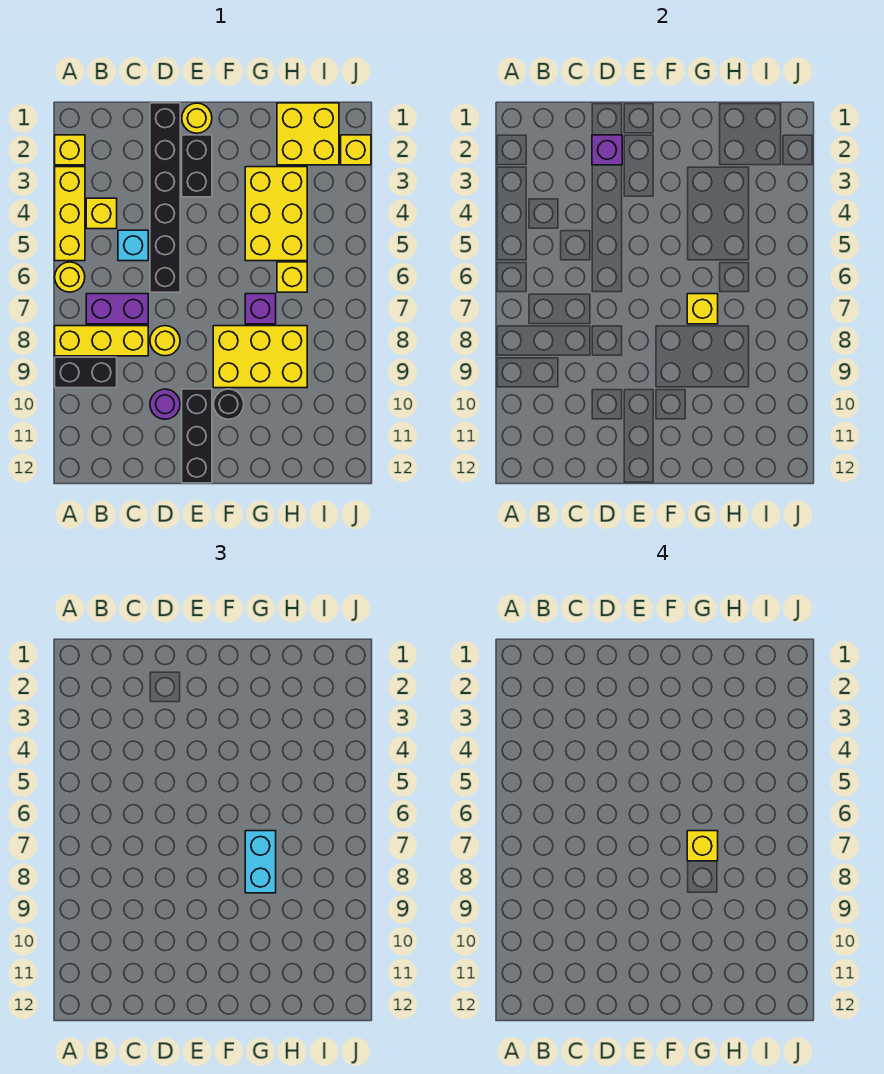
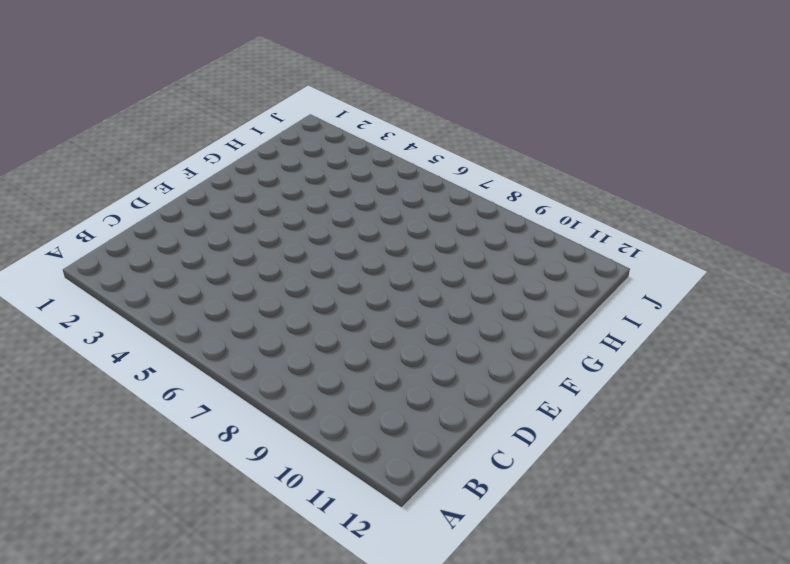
none -> yellow brick A2 level 1
none -> yellow brick A3:A5 level 1
none -> yellow round brick A6 level 1

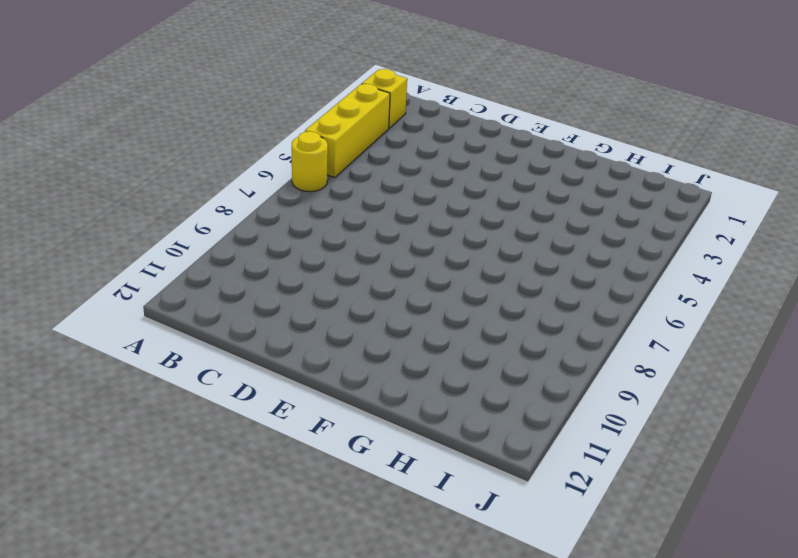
none -> yellow brick A8:C8 level 1
none -> black brick A9:B9 level 1
none -> yellow brick B4 level 1

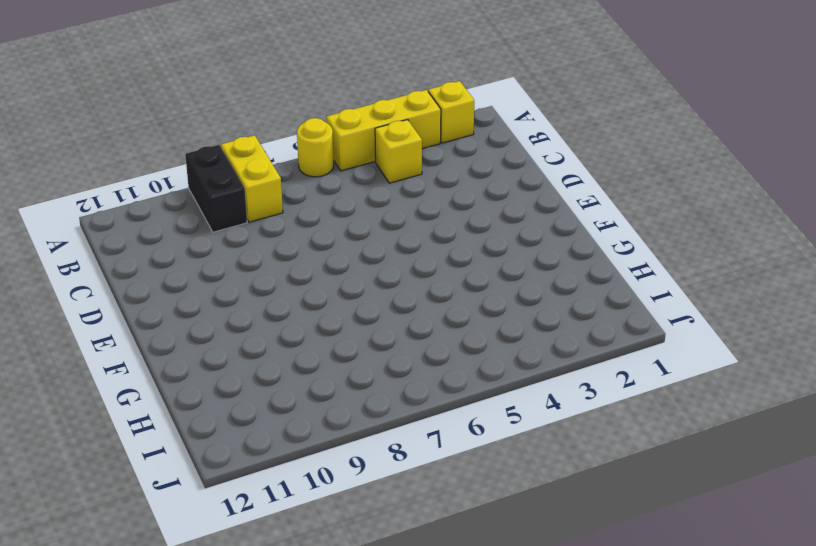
yellow brick A8:B8 level 1 -> yellow brick A8:C8 level 1
none -> purple brick B7:C7 level 1
none -> cyan brick C5 level 1
none -> black brick D1:D6 level 1

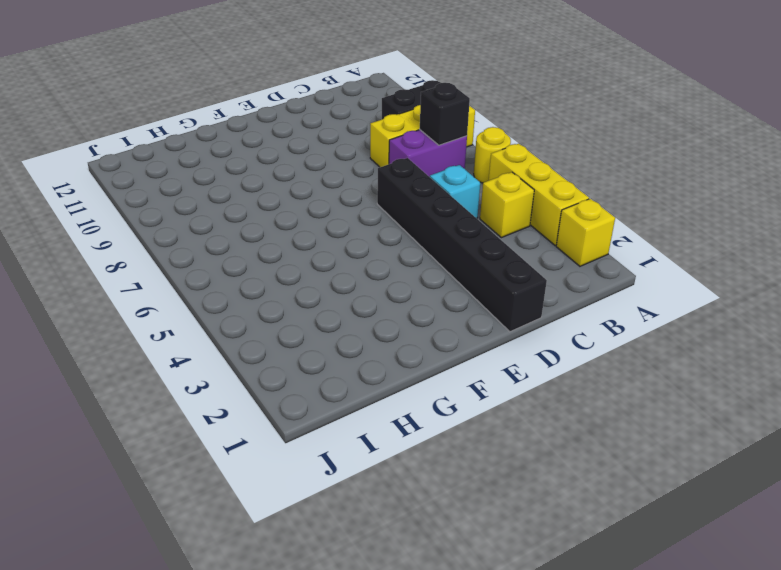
black brick B7 level 2 -> none
none -> yellow round brick D8 level 1
none -> purple round brick D10 level 1
none -> yellow round brick E1 level 1

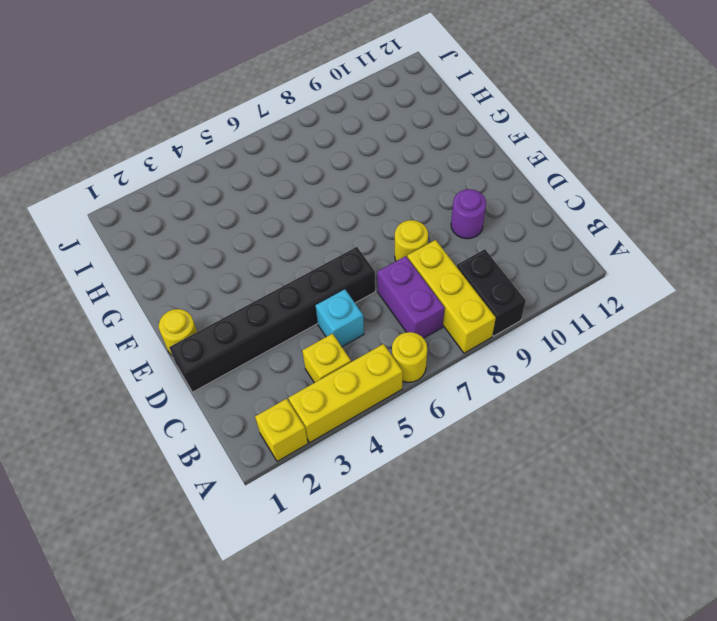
none -> black brick E2:E3 level 1
none -> black brick E10:E12 level 1
none -> yellow brick F8:H9 level 1

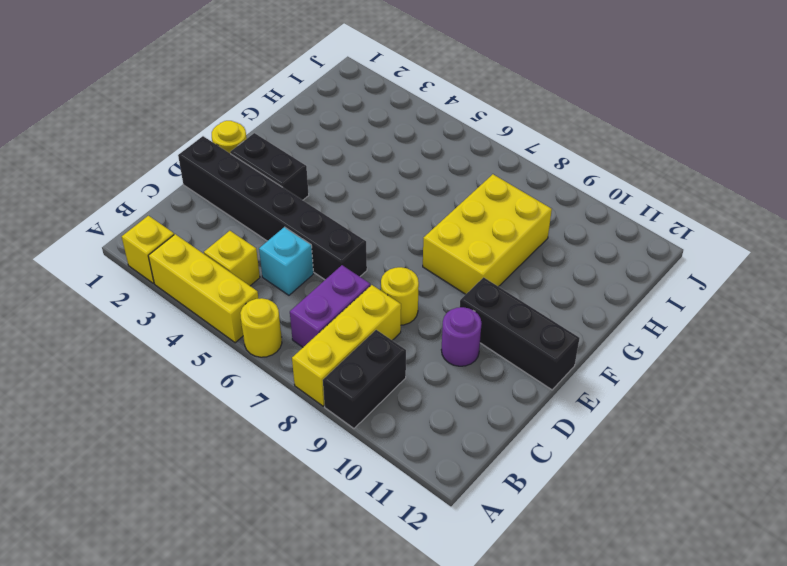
none -> black round brick F10 level 1
none -> yellow brick G3:H5 level 1
none -> purple brick G7 level 1

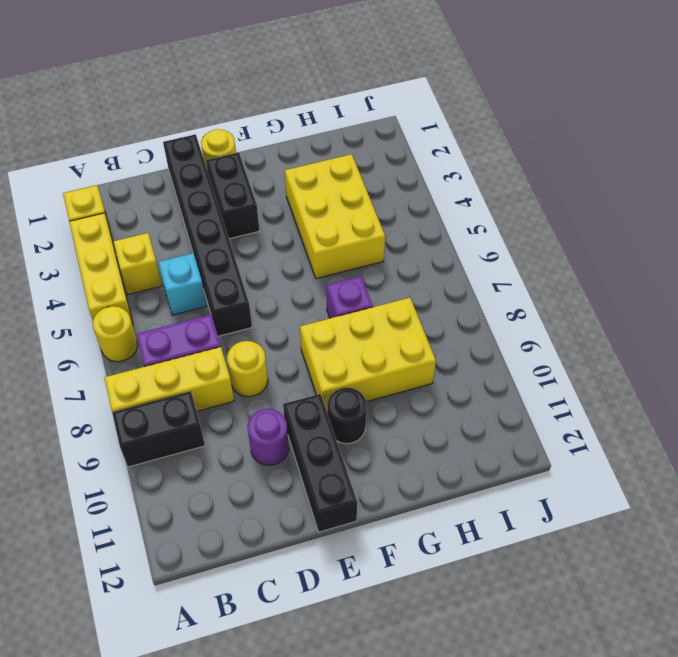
none -> yellow brick H1:I2 level 1
none -> yellow brick H6 level 1
none -> yellow brick J2 level 1

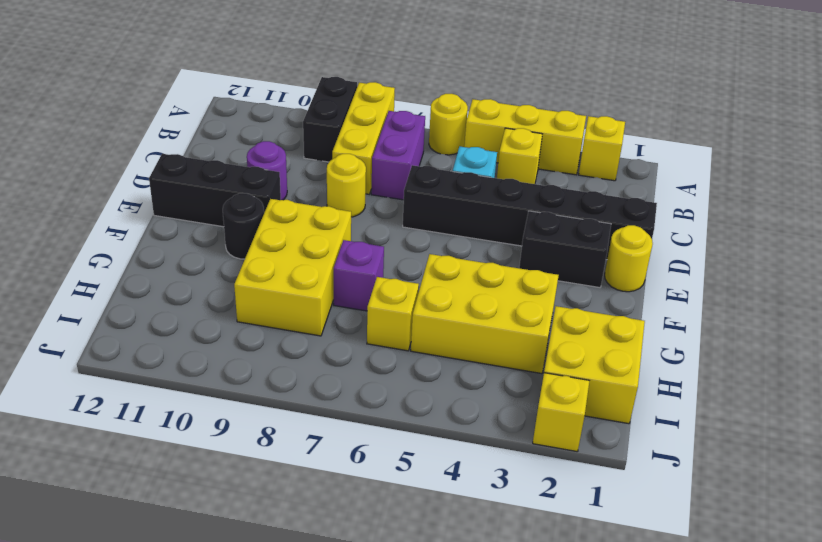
none -> purple brick D2 level 2
none -> yellow brick G7 level 2
none -> cyan brick G7:G8 level 3

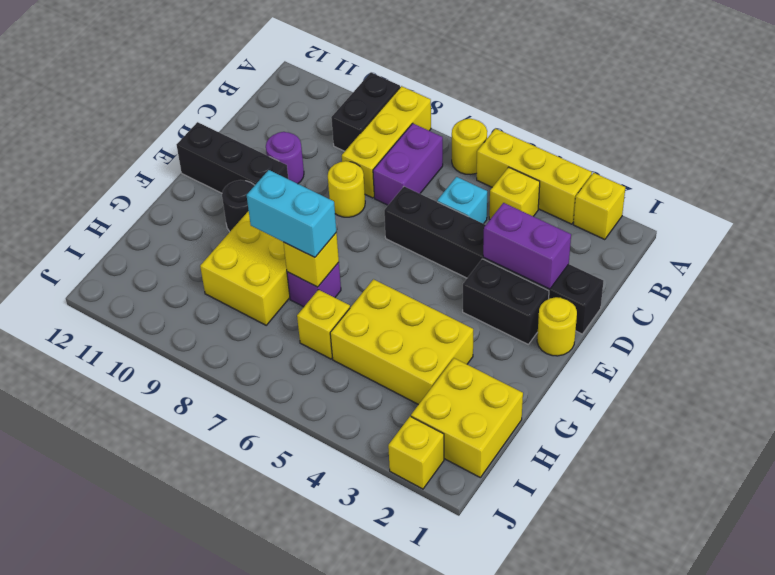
purple brick D2:D3 level 2 -> purple brick D2 level 2
none -> yellow brick G7 level 4

